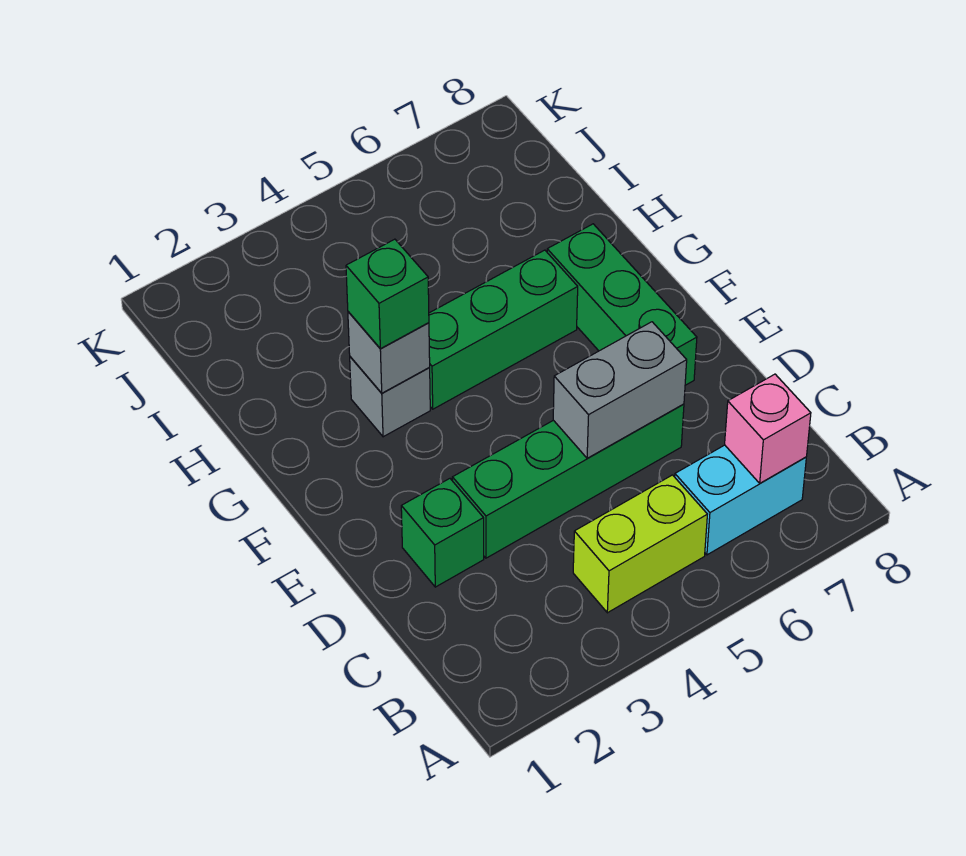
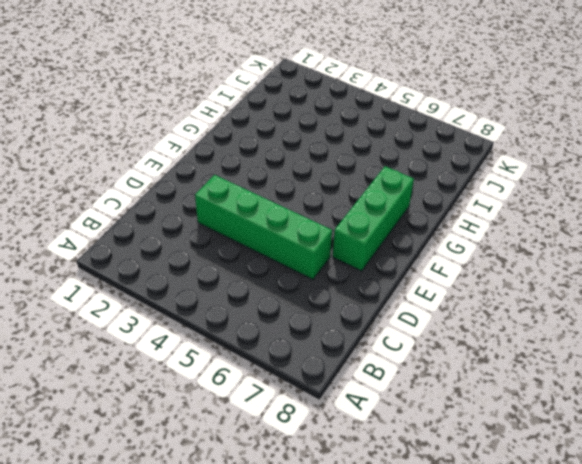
none -> lime brick B4:B5 level 1
none -> cyan brick B6:B7 level 1

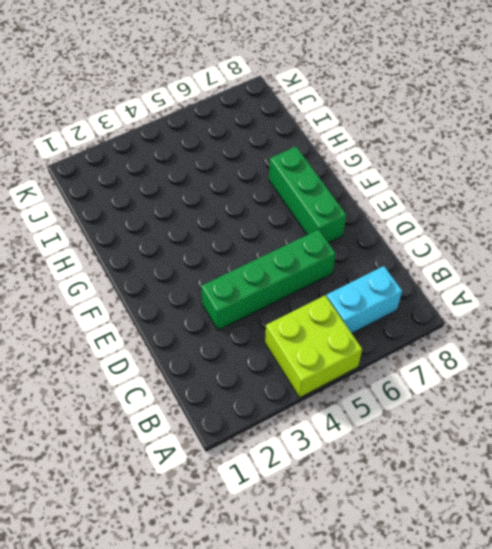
lime brick A4:B5 level 1 -> lime brick B4:B5 level 1
none -> green brick D2 level 1
none -> grey brick G3 level 1

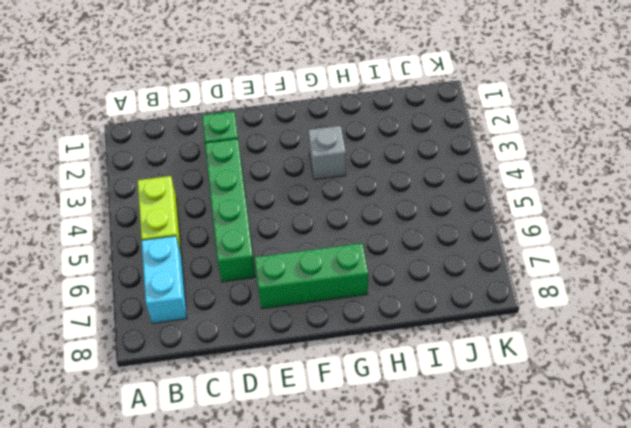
none -> green brick G4:G6 level 1
none -> pink brick B7 level 2

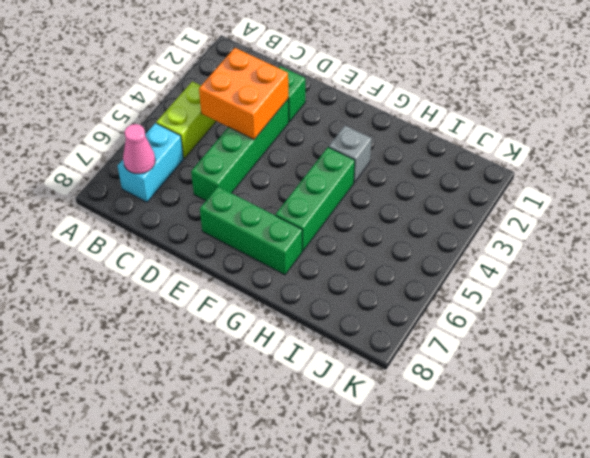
pink cone B7 level 2 -> pink brick B7 level 2
orange brick C3:D4 level 2 -> none
none -> grey brick D5:D6 level 2
none -> grey brick G3 level 2

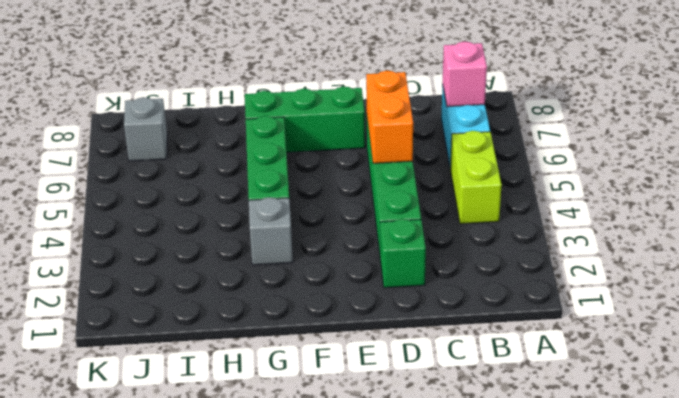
orange brick D5:D6 level 2 -> grey brick D5:D6 level 2
grey brick J7 level 1 -> grey brick G3 level 2
none -> green brick G3 level 3

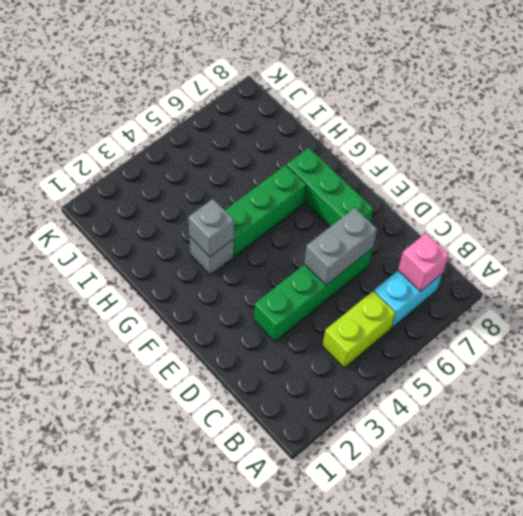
none -> green brick D2 level 1
none -> green brick G3 level 3

